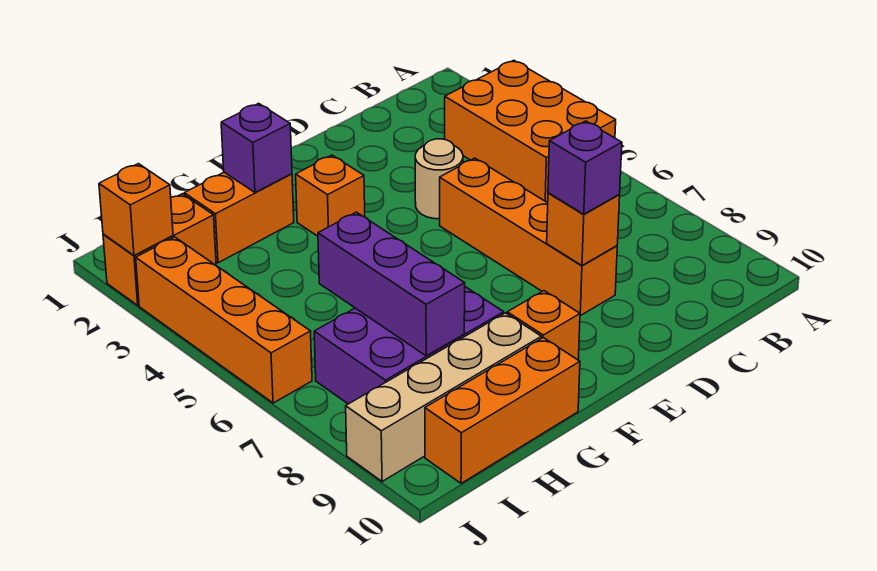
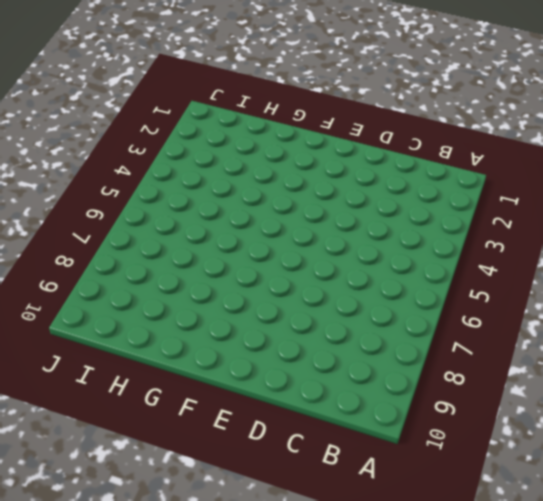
none -> orange brick A3:B5 level 1
none -> tan round brick D4 level 1
none -> orange brick D5:D8 level 1

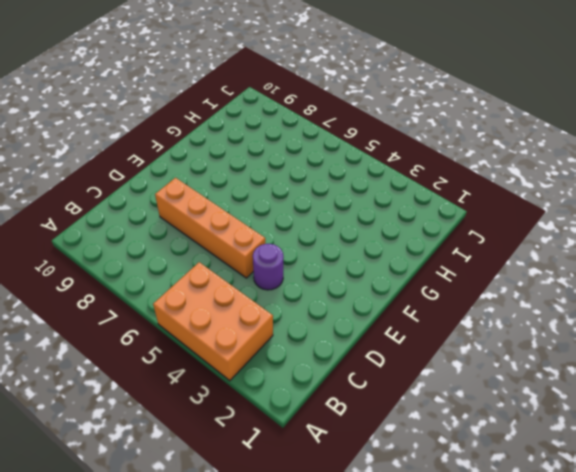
purple round brick D4 level 1 -> tan round brick D4 level 1
none -> orange brick F3 level 1
none -> orange brick F9 level 1
none -> orange brick G2:H2 level 1

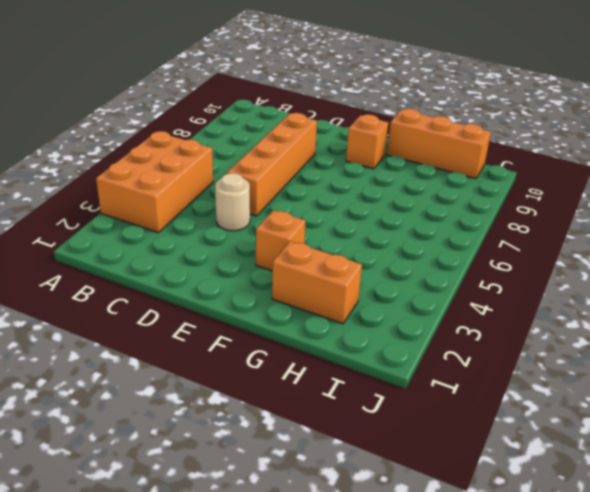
none -> purple brick G7:I8 level 1
none -> tan brick G9:J9 level 1
none -> orange brick I2:J2 level 1

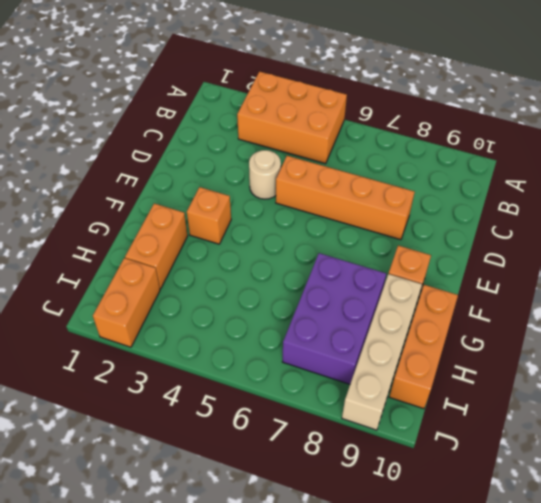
none -> orange brick J3:J6 level 1
none -> orange brick D8 level 2
none -> purple brick G2 level 2

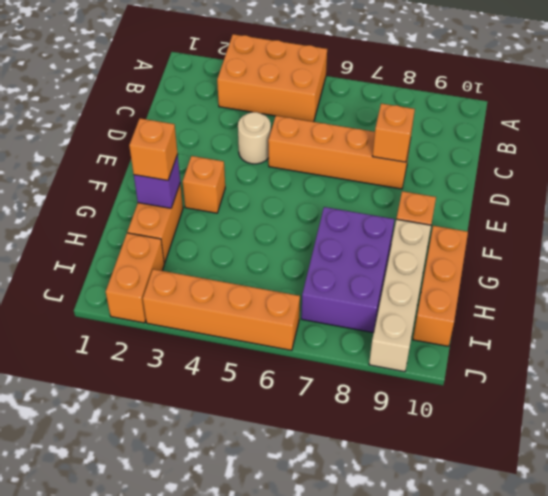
orange brick G2 level 3 -> orange brick J2 level 2
none -> purple brick H6:H8 level 2
none -> purple brick D8 level 3

